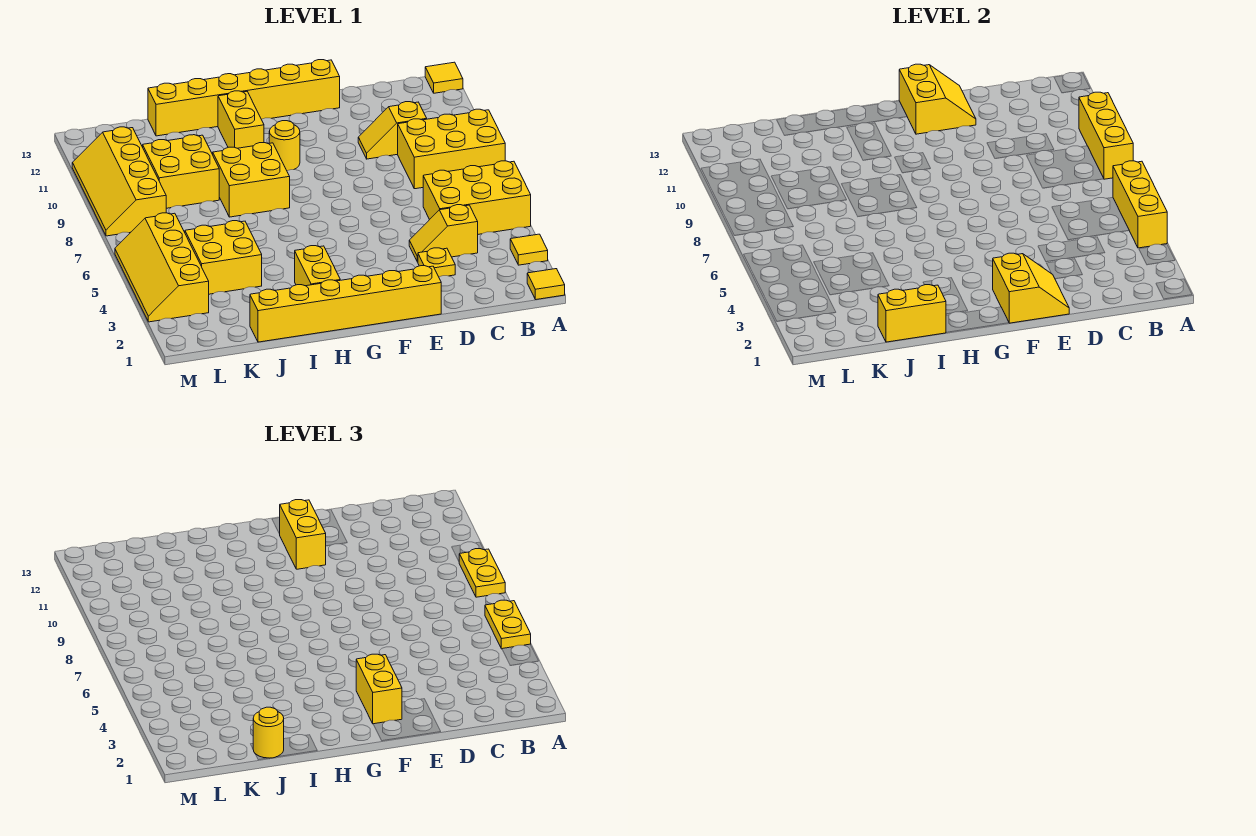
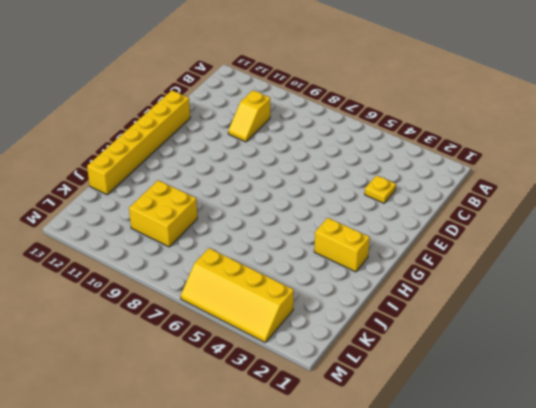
none -> yellow tile A1 level 1
none -> yellow tile A3 level 1
none -> yellow brick A5:C6 level 1

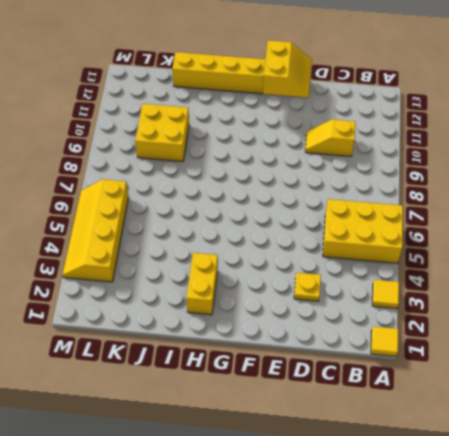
none -> yellow brick A8:C9 level 1
none -> yellow tile A13 level 1
none -> yellow slope C4:D4 level 1 top C

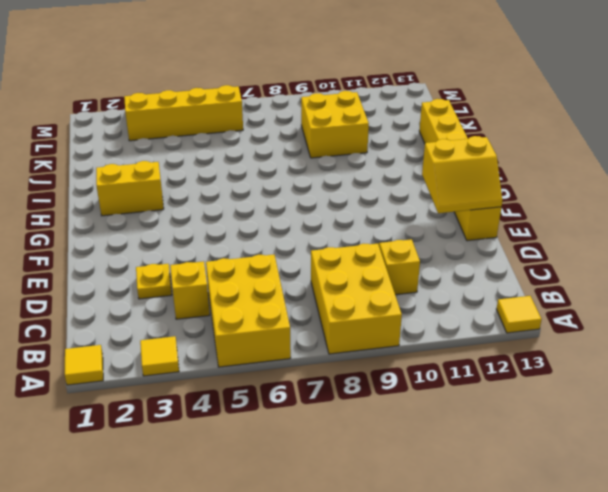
none -> yellow brick E1:J1 level 1
none -> yellow round brick G10 level 1
none -> yellow brick H8:I9 level 1

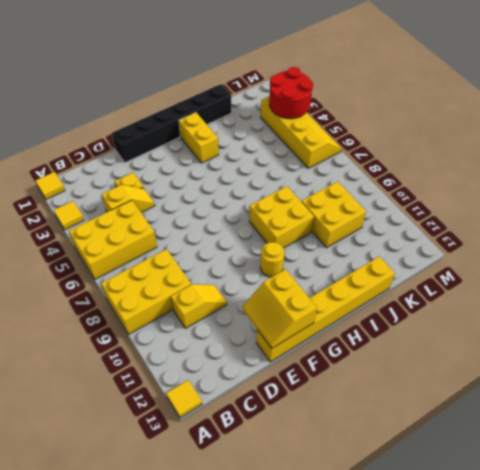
black brick E1:J1 level 1 -> yellow brick E1:J1 level 1
red round brick L3:M4 level 2 -> none
none -> yellow brick H11:H12 level 1
none -> yellow brick J4:K5 level 1
none -> yellow slope L8:M11 level 1 top L

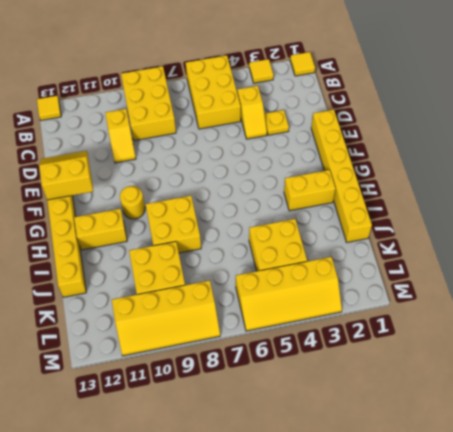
none -> yellow brick A4:A6 level 2
none -> yellow brick A8:A10 level 2
none -> yellow slope E1:F2 level 2 top F

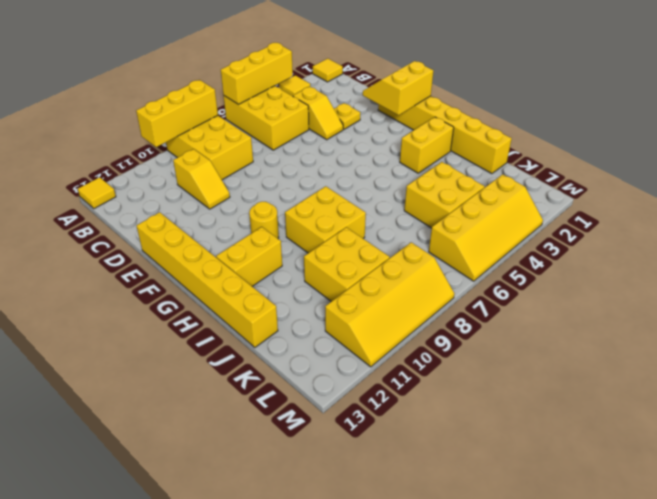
none -> yellow slope E12:F13 level 2 top F
none -> yellow brick I1:J1 level 2
none -> yellow plate A5:A6 level 3

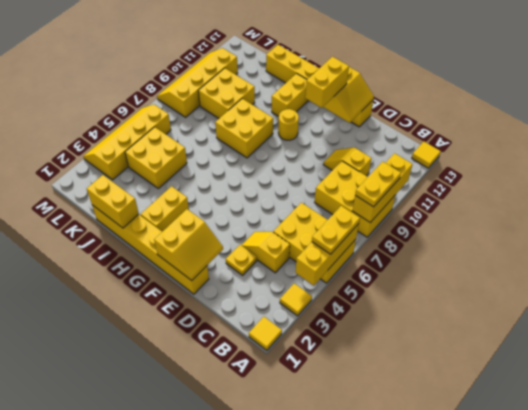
none -> yellow brick F2:F3 level 3
none -> yellow round brick J1 level 3

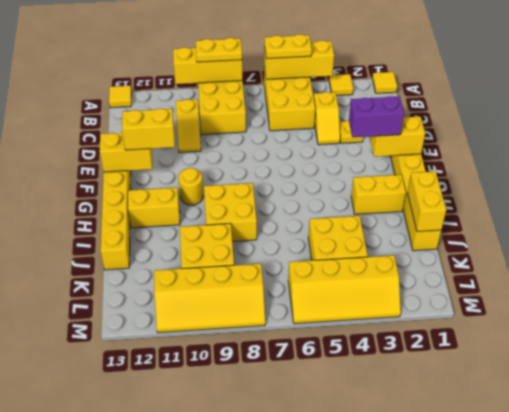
purple brick F2:F3 level 3 -> yellow brick F2:F3 level 3
none -> yellow round brick J1 level 3

